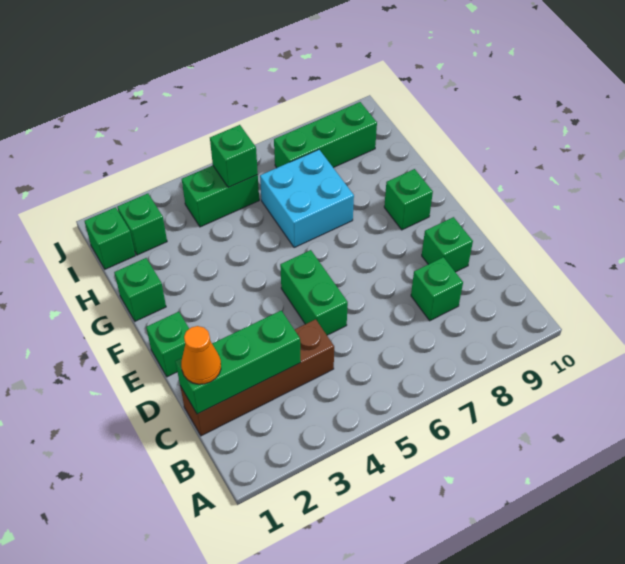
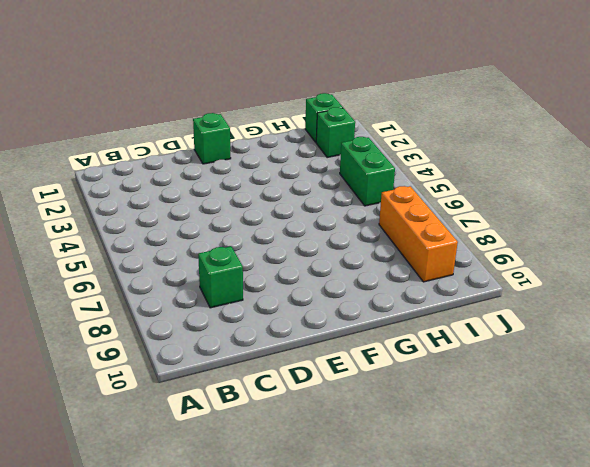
orange brick I7:I9 level 1 -> green brick I7:I9 level 1
none -> brown brick C1:C4 level 1
none -> green brick D5:E5 level 1
none -> green brick D9 level 1

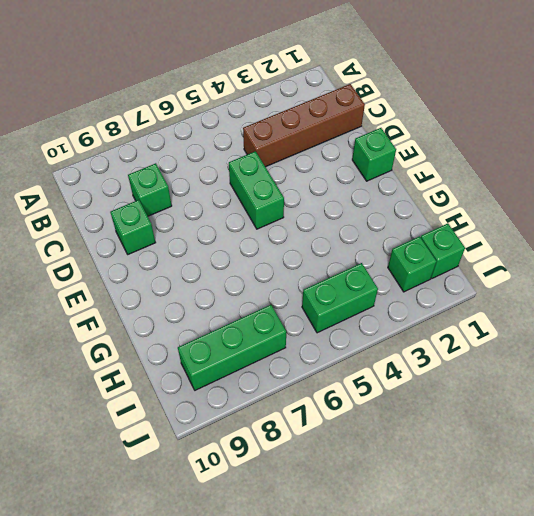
none -> green brick F9 level 1
none -> green brick G1 level 1
none -> cyan brick G6:H7 level 1

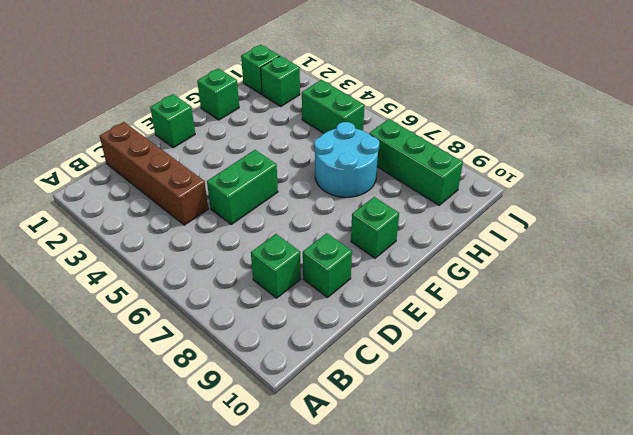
cyan round brick G6:H7 level 1 -> cyan brick G6:H7 level 1
none -> green brick C1:C3 level 2
none -> green brick I5 level 2
none -> orange cone C1 level 3

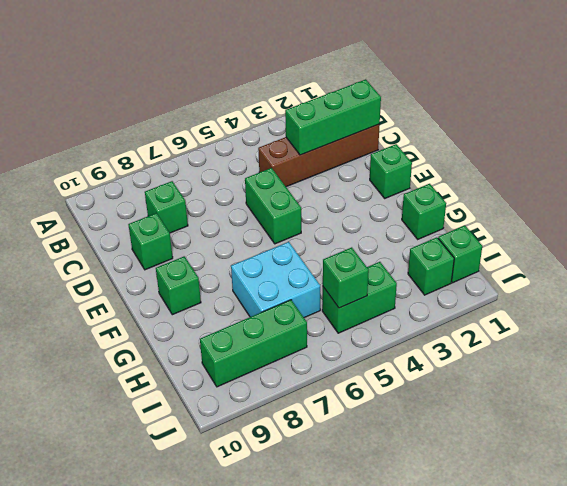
none -> orange cone C1 level 3

